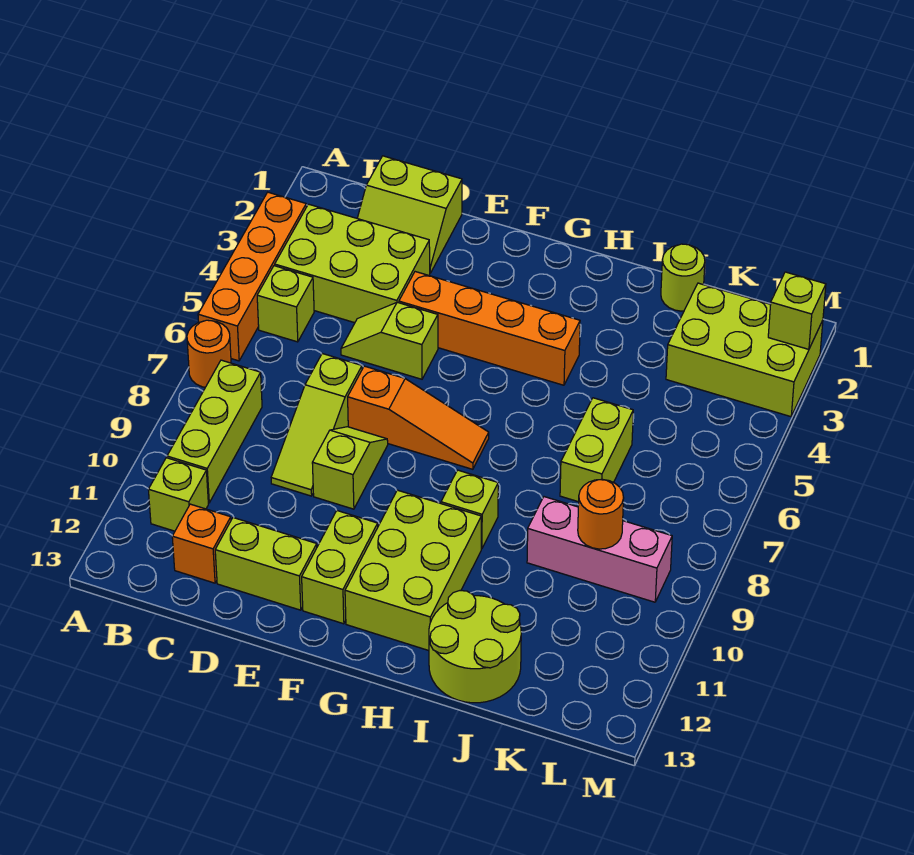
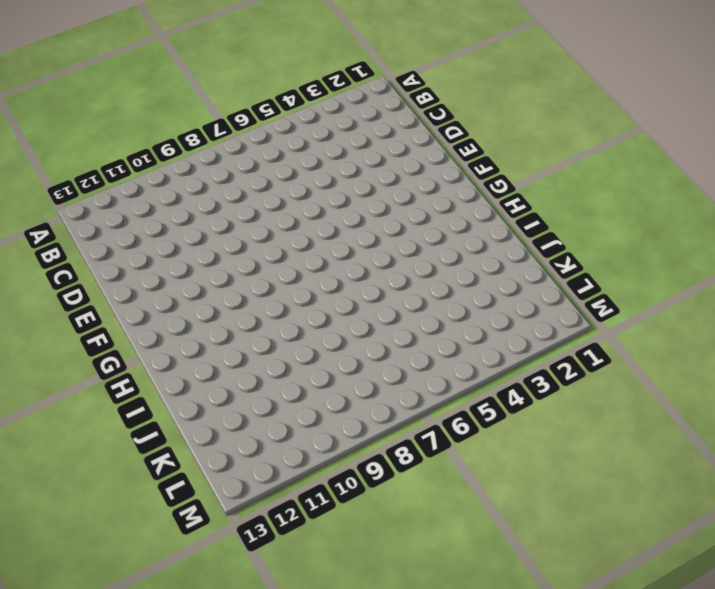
none -> orange brick A3:A6 level 1
none -> orange round brick A7 level 1
none -> lime brick B3:D4 level 1

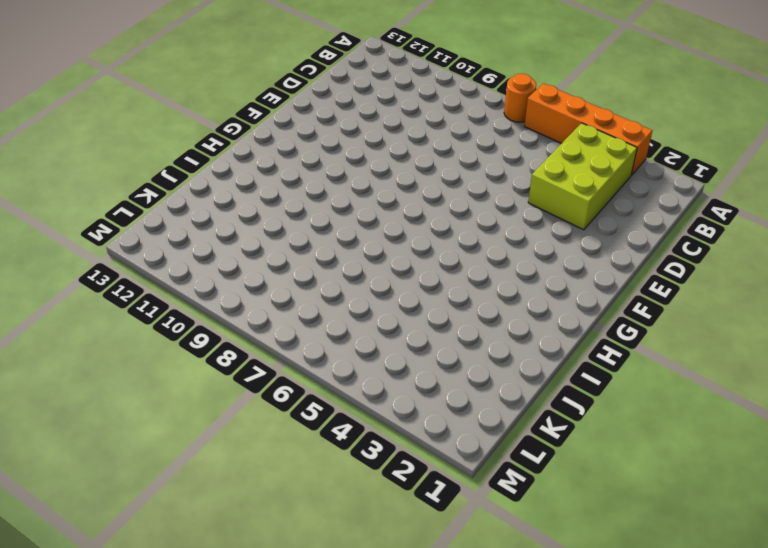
none -> lime brick B5 level 1
none -> lime brick B8:B10 level 1
none -> lime brick B11 level 1

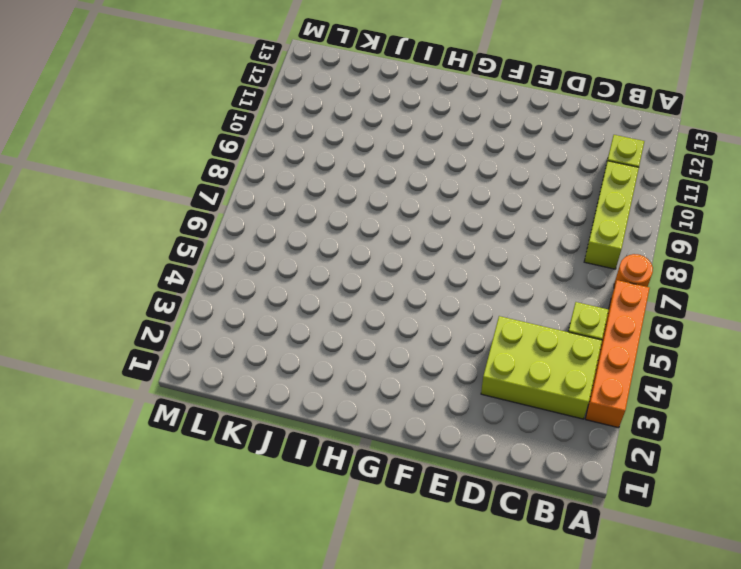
none -> lime slope C1:D2 level 1 top 1
none -> orange brick C12 level 1
none -> lime slope D5:E5 level 1 top E

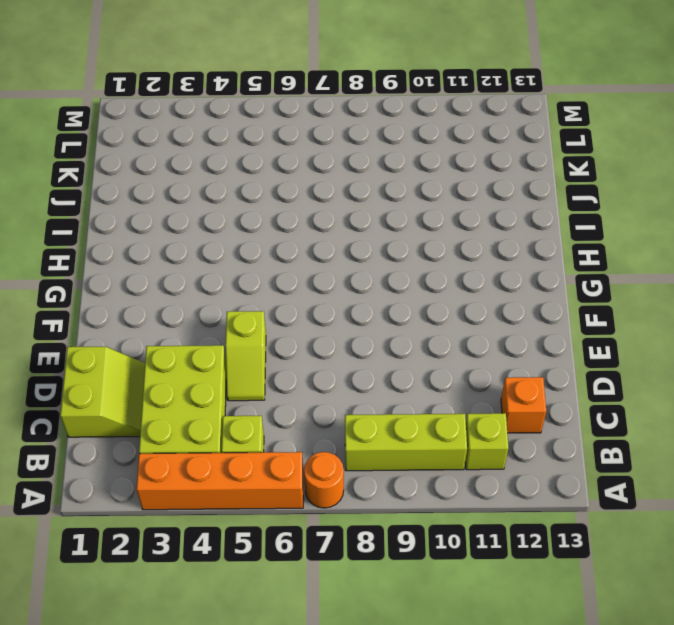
none -> lime slope D7:D9 level 1 top 7
none -> lime brick D12:E12 level 1
none -> orange brick E4:H4 level 1

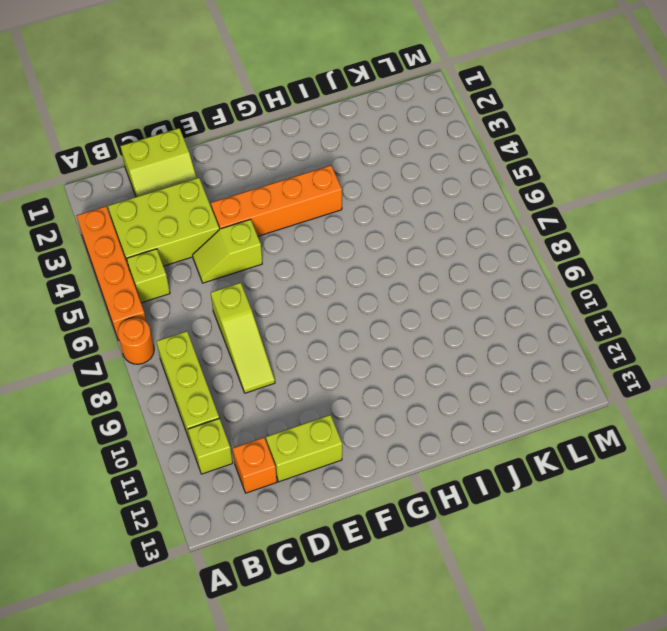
none -> orange slope E7:G7 level 1 top E
none -> lime slope E8:E9 level 1 top 9
none -> lime brick F11:F12 level 1

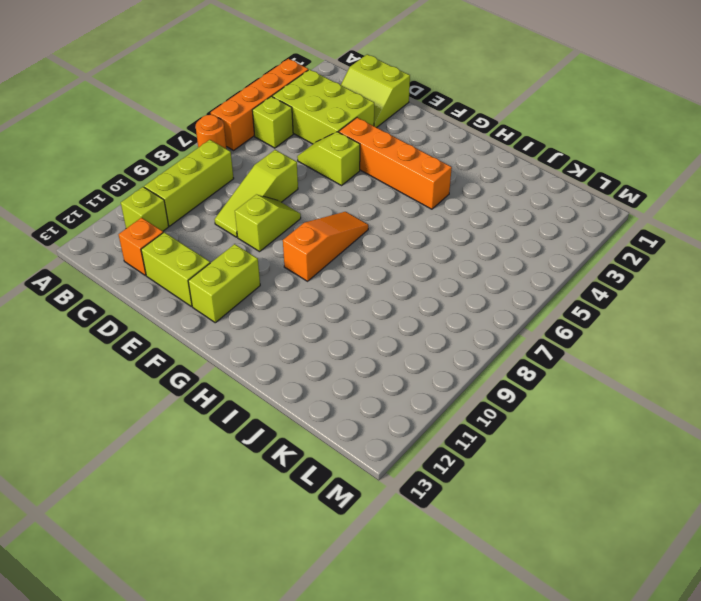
orange slope G7:G9 level 1 top 9 -> orange slope E7:G7 level 1 top E
none -> lime brick G10:H12 level 1
none -> lime brick H9 level 1
none -> lime round brick I12:J13 level 1

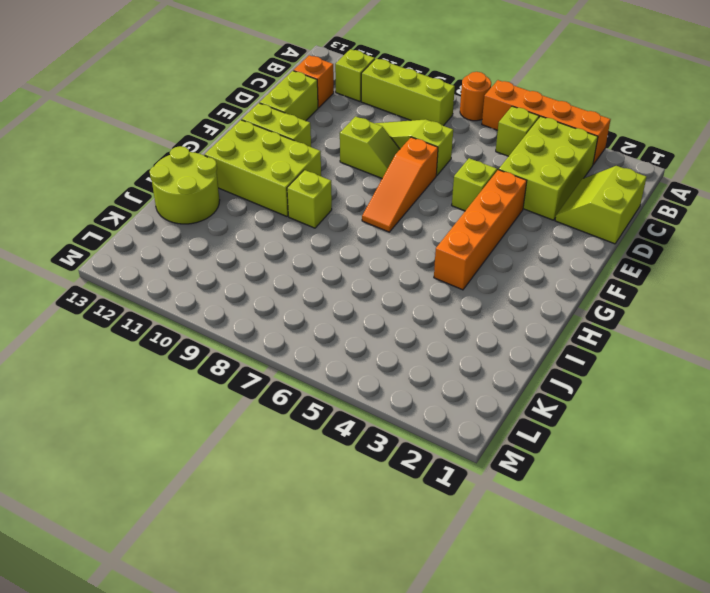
none -> lime round brick J1 level 1
none -> lime brick J6:J7 level 1
none -> pink brick J9:L9 level 1

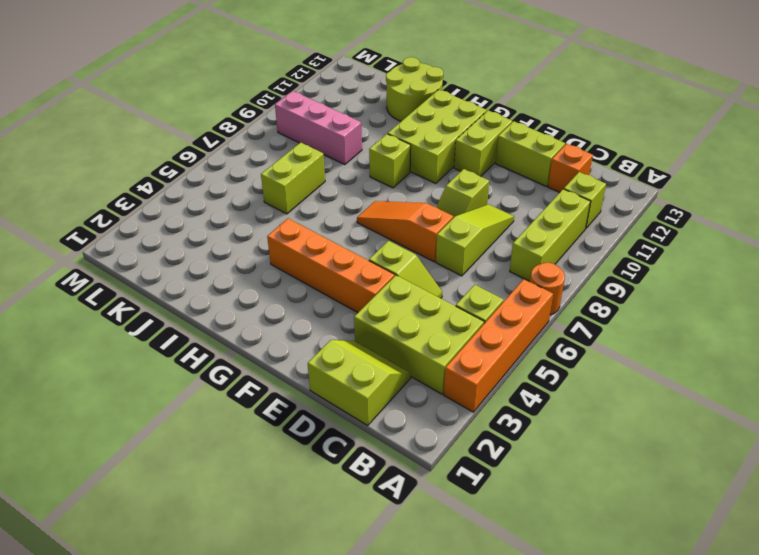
none -> lime round brick J1 level 1
none -> lime brick K2:M3 level 1
none -> orange round brick K9 level 2

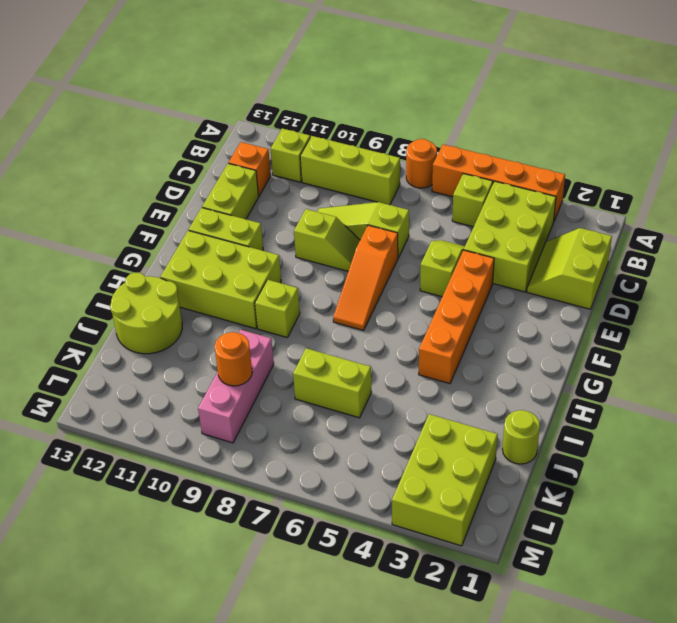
none -> lime brick M2 level 2

